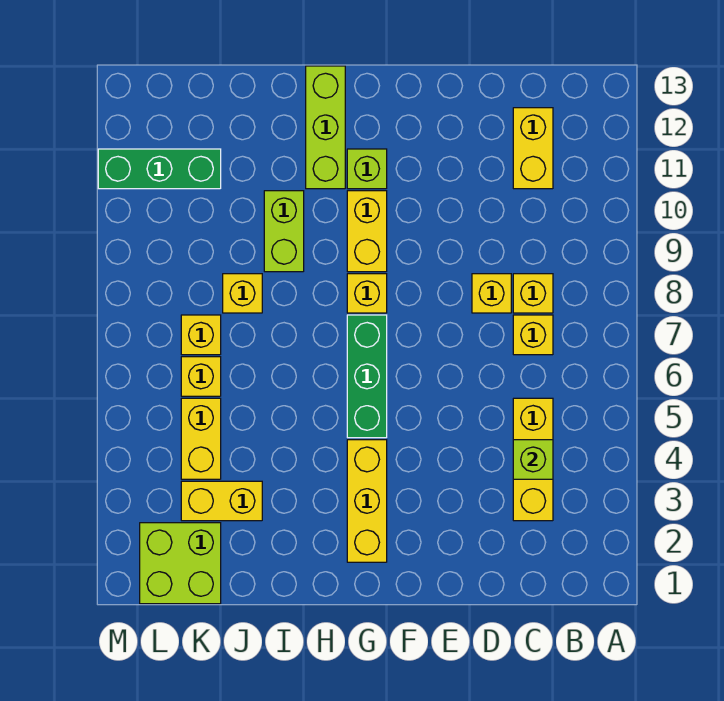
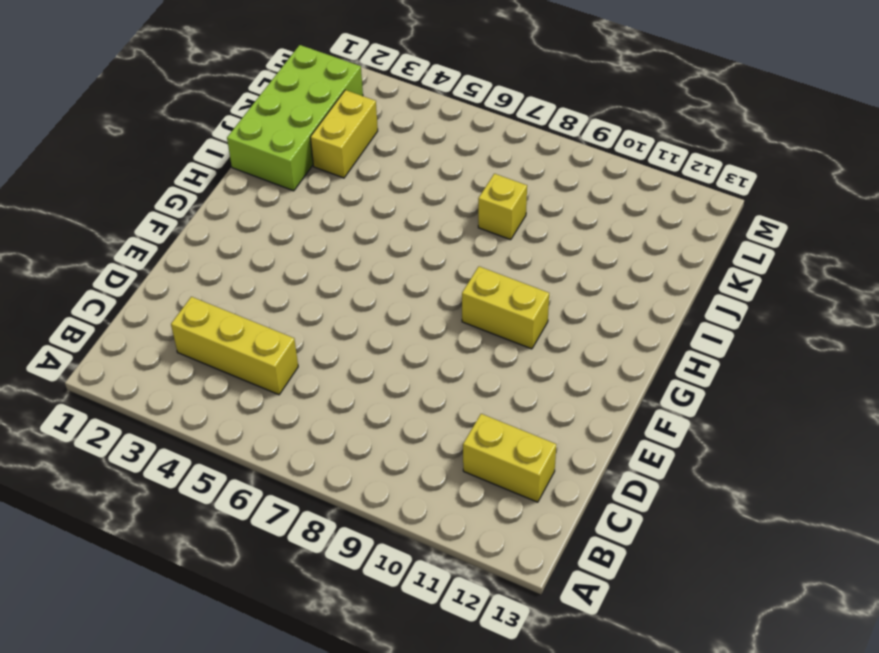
lime brick I1:L2 level 1 -> lime brick K1:L2 level 1
none -> yellow brick C7 level 1
none -> yellow brick C8 level 1
none -> yellow brick D8 level 1

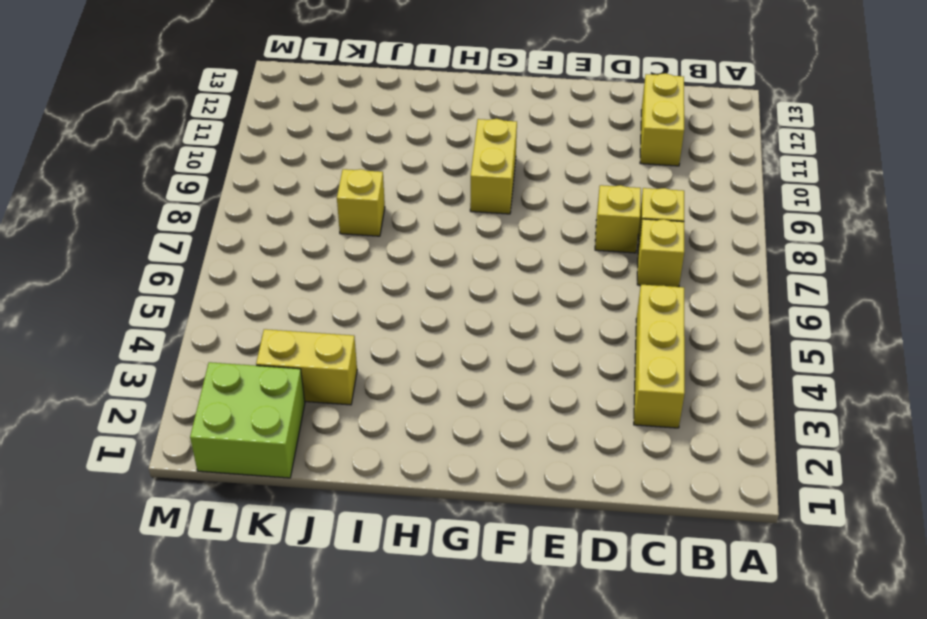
none -> yellow brick G2:G4 level 1
none -> green brick G5:G7 level 1
none -> yellow brick G8 level 1

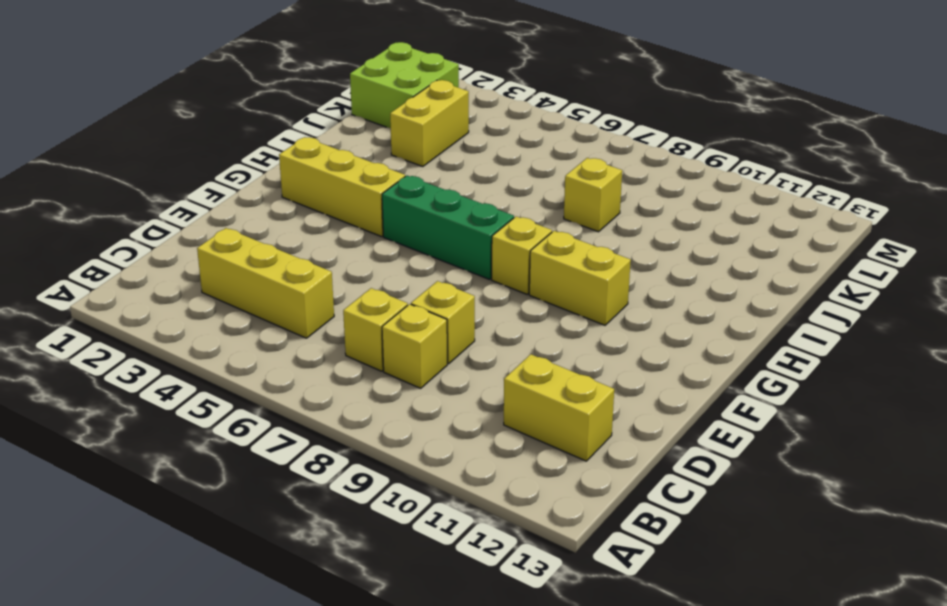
none -> lime brick G11 level 1
none -> lime brick H11:H13 level 1
none -> lime brick I9:I10 level 1

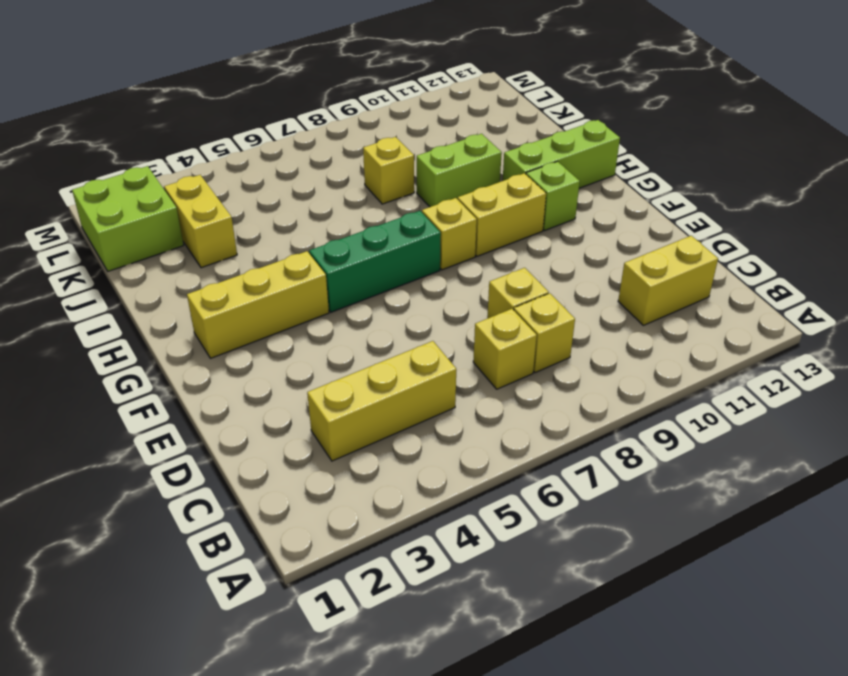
none -> yellow brick K4:K5 level 1
none -> yellow brick K6 level 1
none -> yellow brick K7 level 1

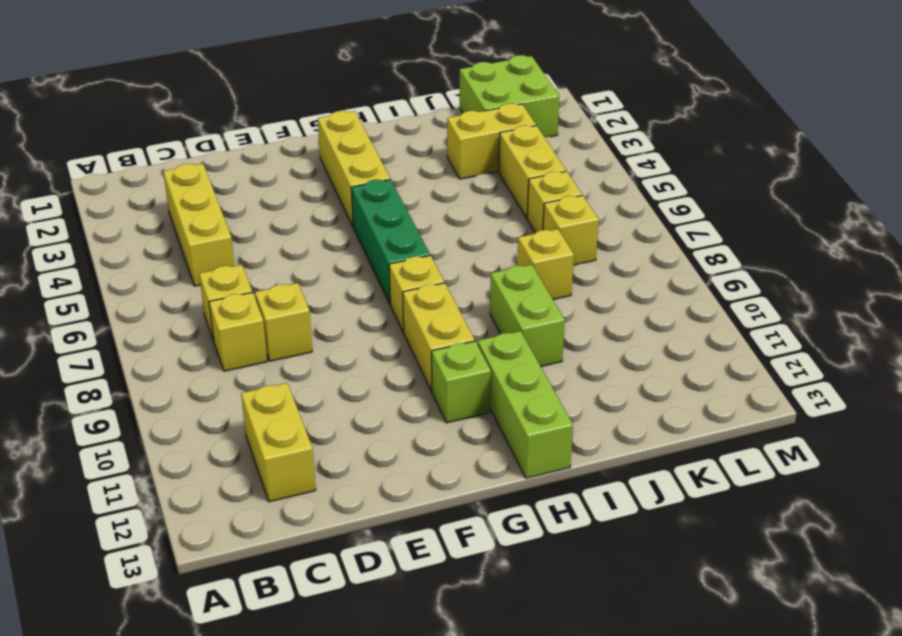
none -> green brick K11:M11 level 1
none -> lime brick C4 level 2

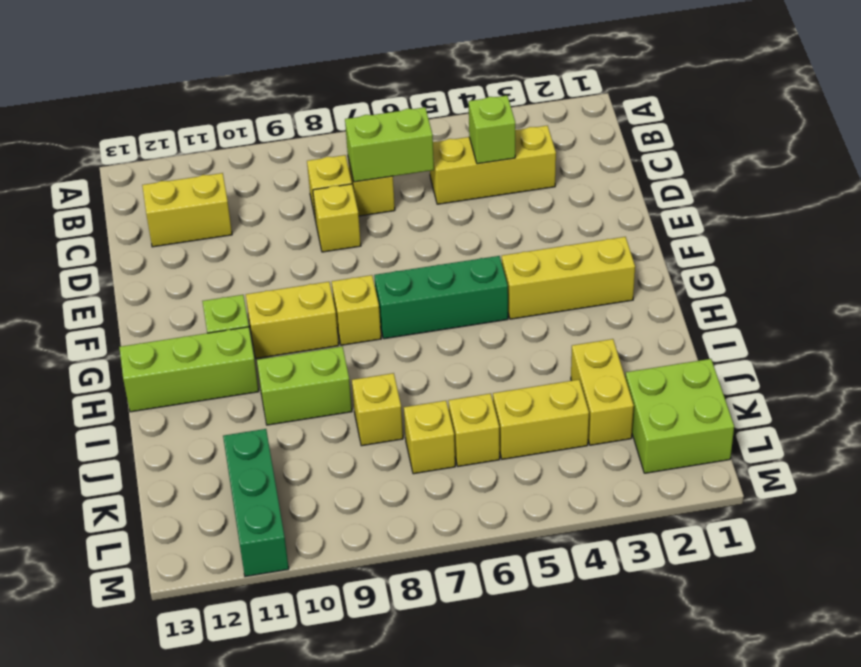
lime brick C6:C7 level 2 -> none

